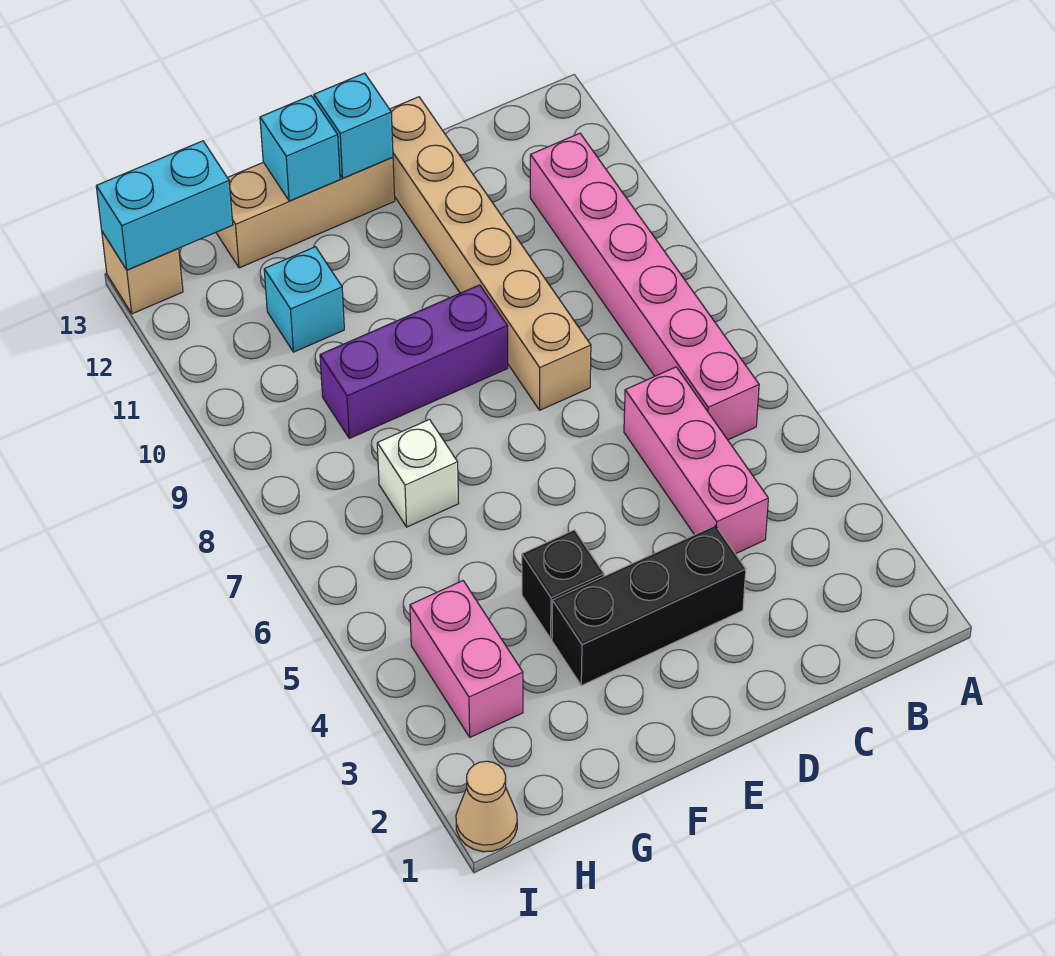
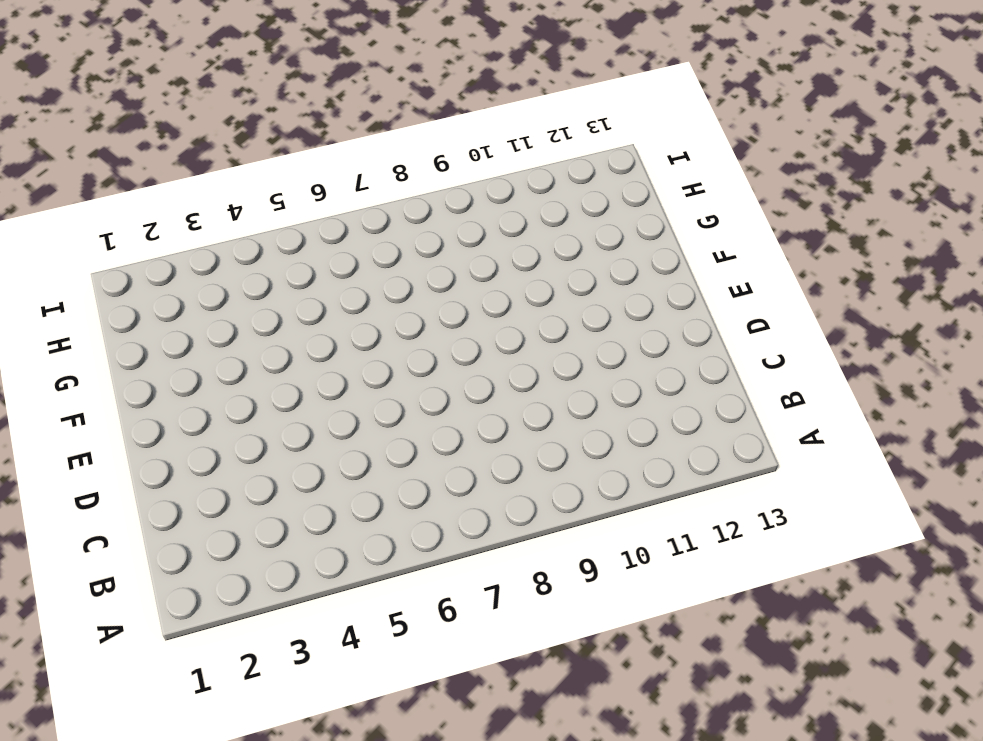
none -> pink brick B6:B11 level 1
none -> pink brick C4:C6 level 1
none -> black brick D3:F3 level 1

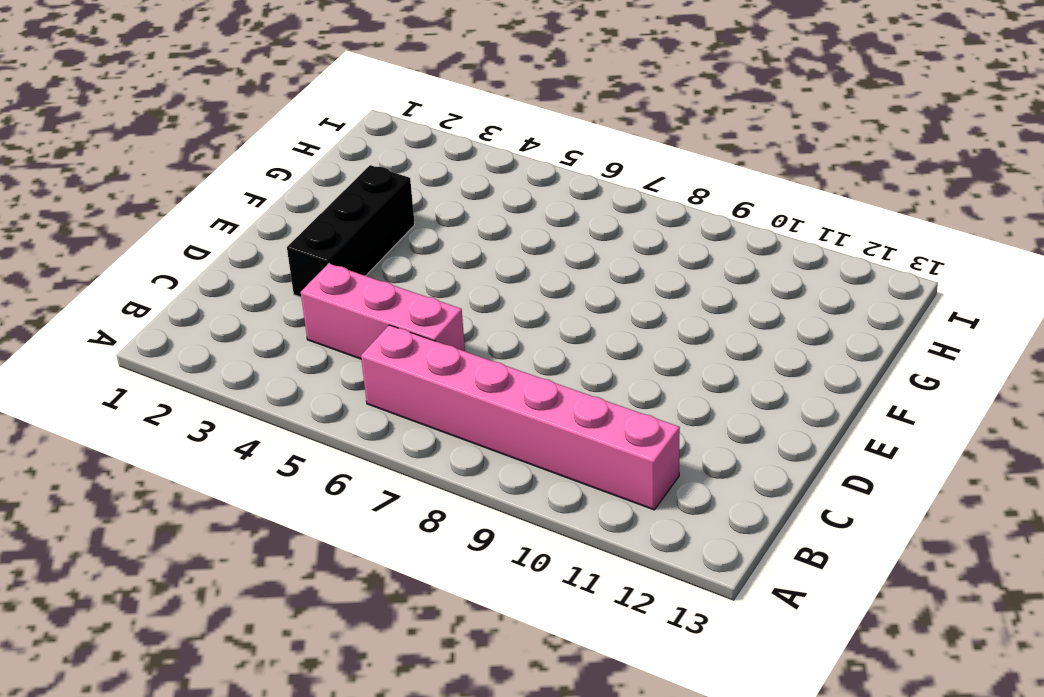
none -> tan brick D8:D13 level 1
none -> purple brick E9:G9 level 1
none -> tan brick E13:G13 level 1

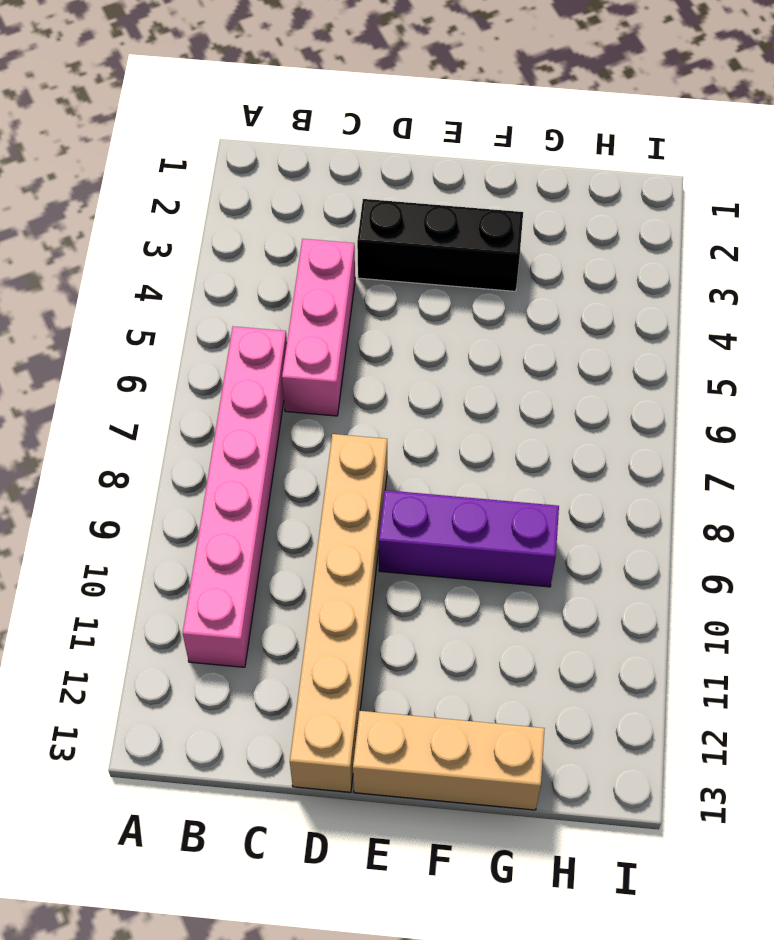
none -> black brick F4 level 1
none -> white brick G7 level 1
none -> cyan brick G11 level 1

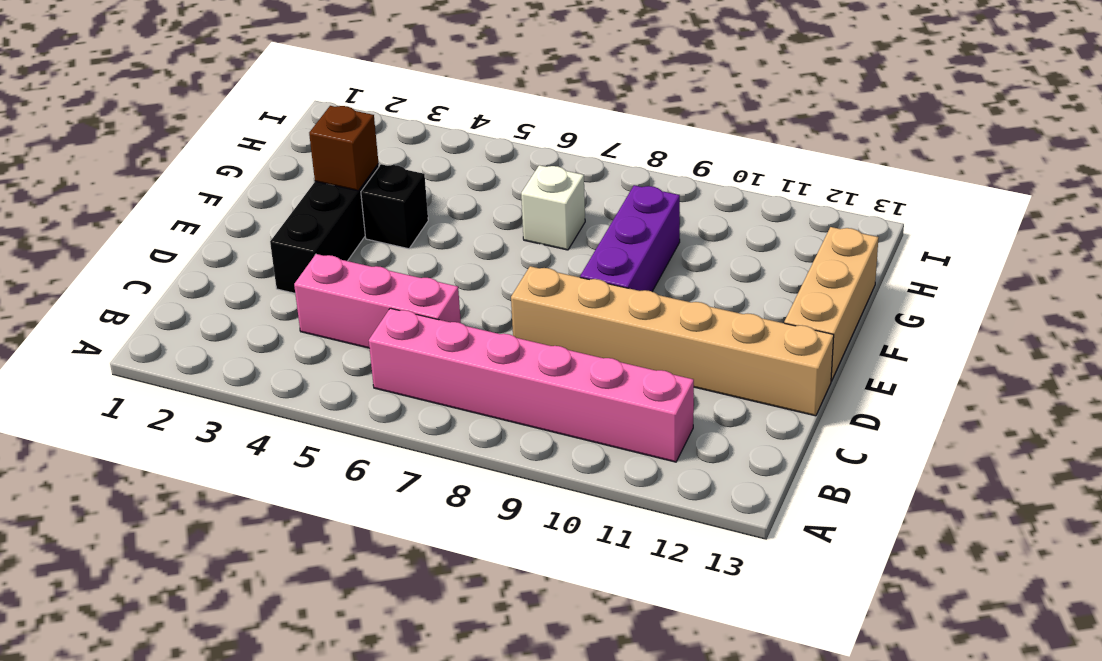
brown brick F3 level 2 -> none
none -> cyan brick G11 level 1
none -> pink brick H3:H4 level 1
none -> tan cone I1 level 1

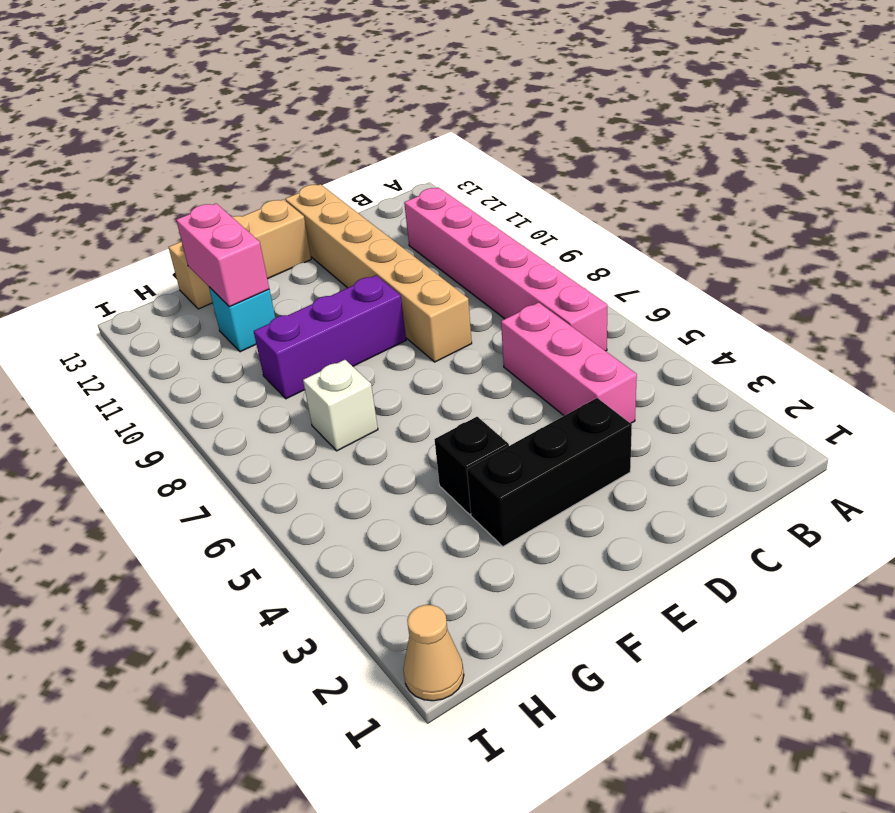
pink brick G11:G12 level 2 -> pink brick H3:H4 level 1
none -> tan brick I13 level 1
none -> cyan brick E13 level 2
none -> cyan brick F13 level 2

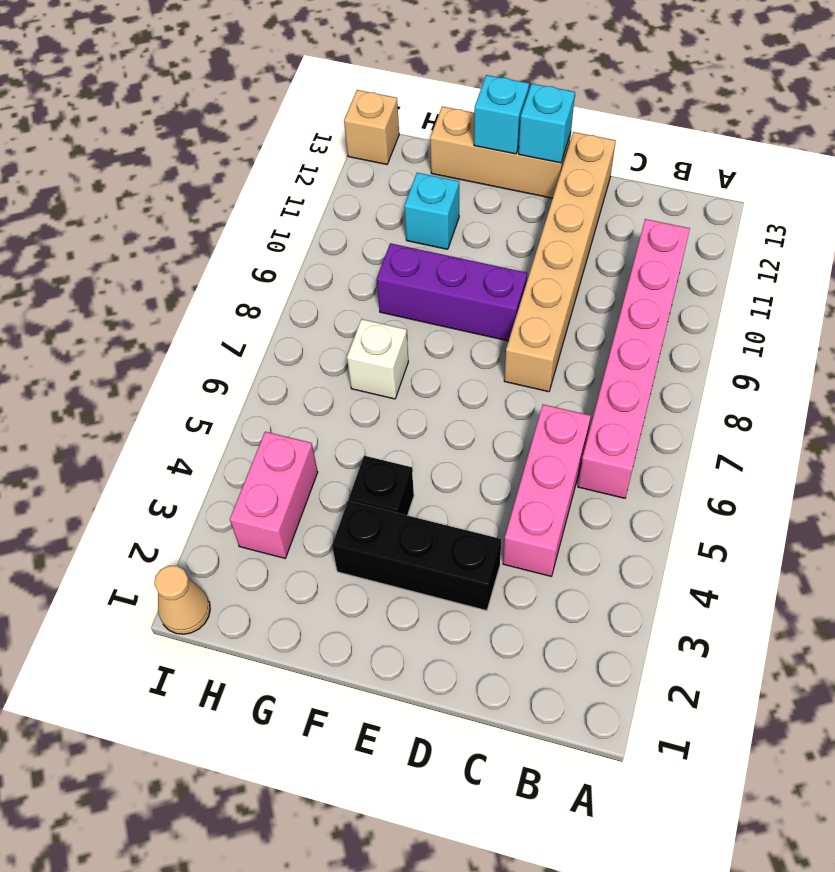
none -> cyan brick H13:I13 level 2

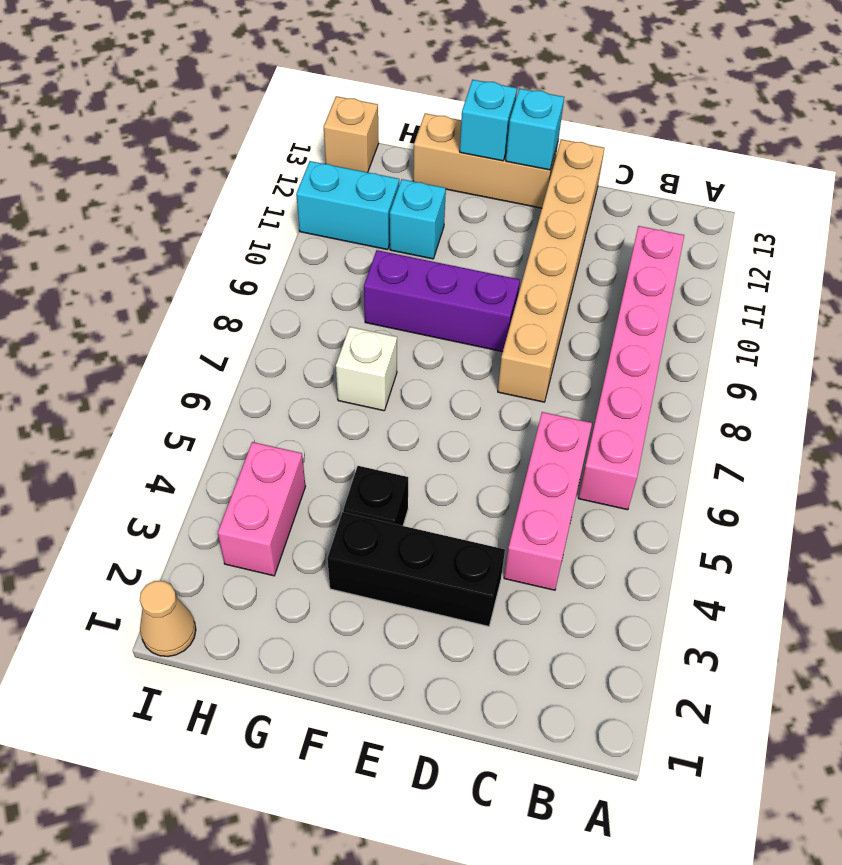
cyan brick H11:I11 level 1 -> cyan brick H13:I13 level 2

